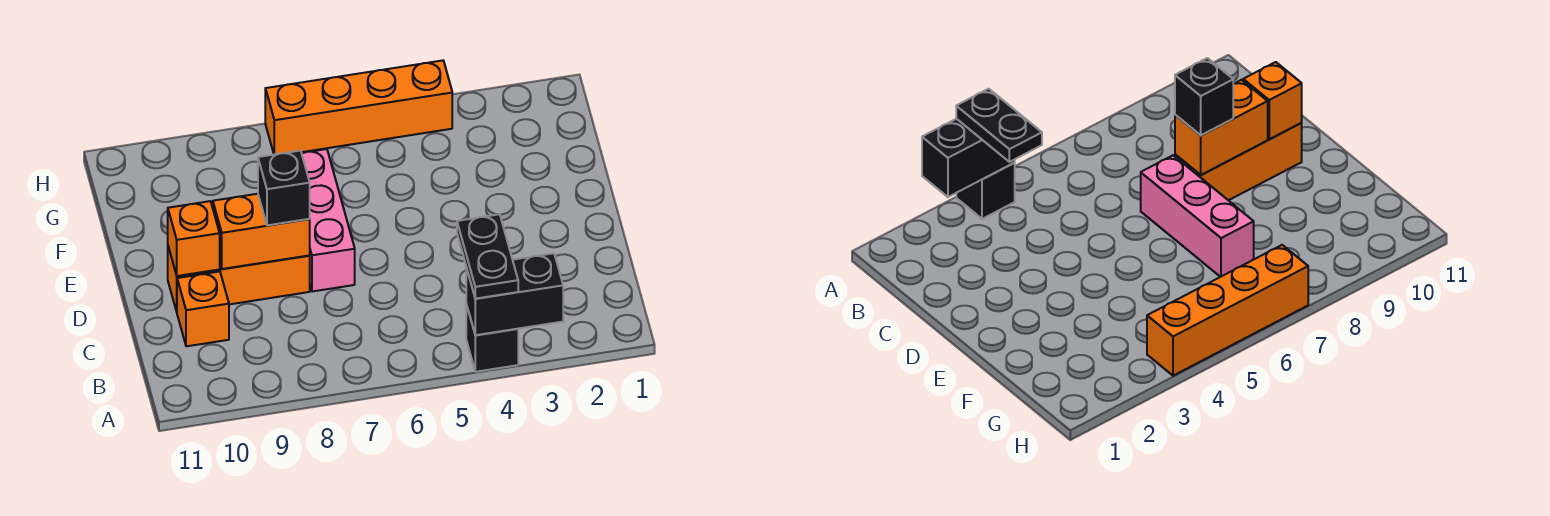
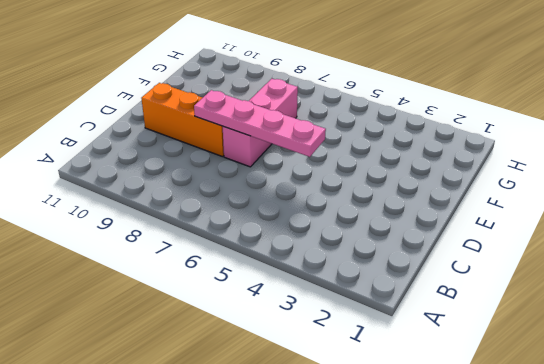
pink plate D5:D8 level 2 -> orange brick D8:D9 level 2
none -> black brick A4 level 1
none -> orange brick C10 level 1

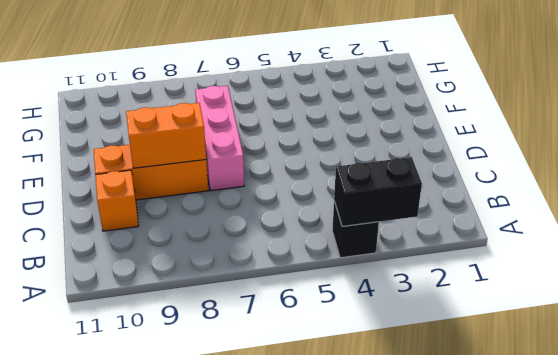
none -> orange brick H4:H7 level 1
none -> orange brick D10 level 2

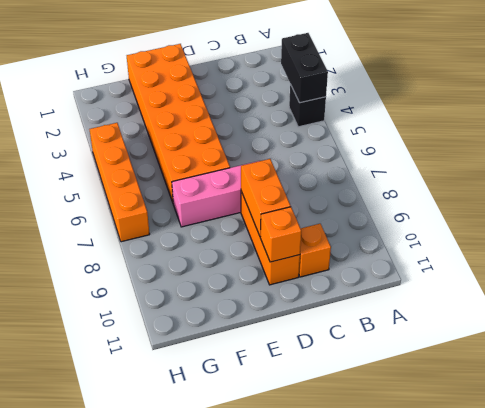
orange brick E1:F6 level 1 -> none
none -> black plate A4:B4 level 3
none -> black brick D8 level 3

